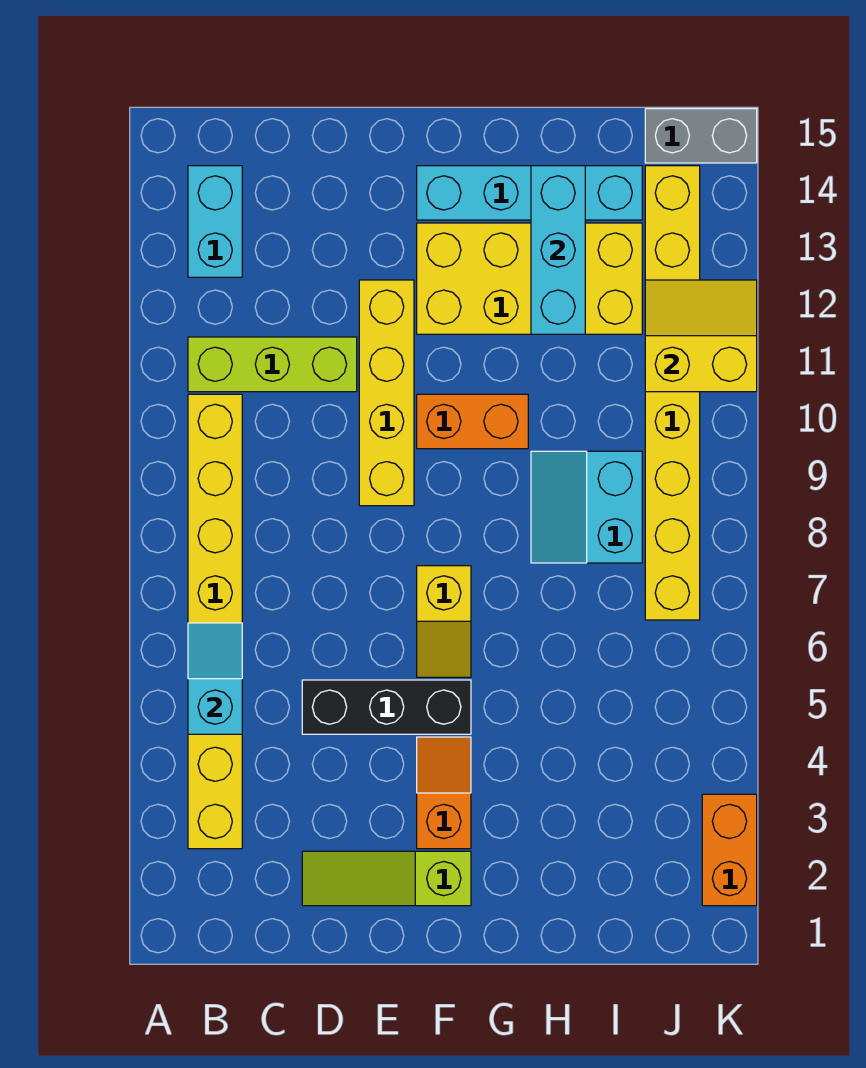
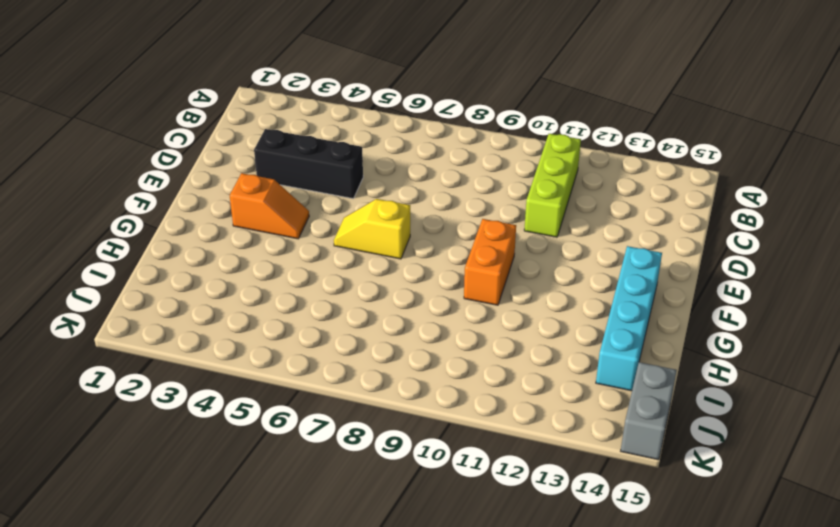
black brick D3:D5 level 1 -> black brick D5:F5 level 1
none -> yellow brick B3:B10 level 1
none -> cyan brick B13:B14 level 1
none -> lime slope D2:F2 level 1 top F

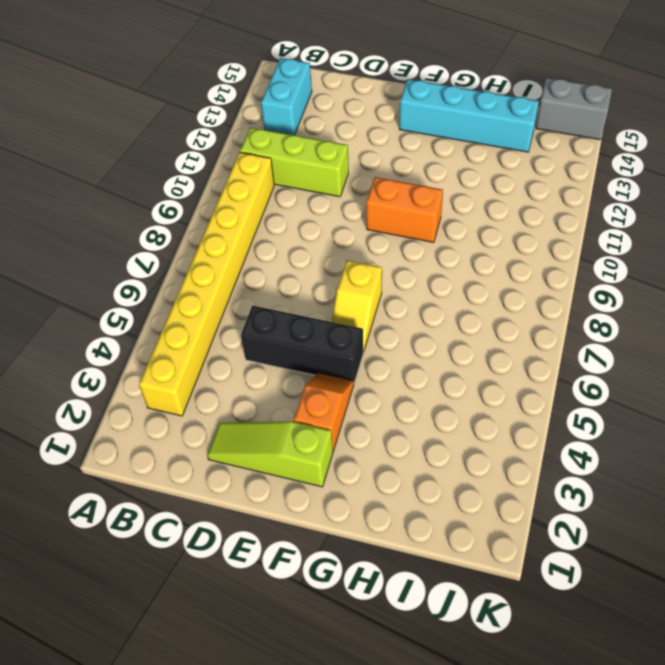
none -> yellow brick E9:E12 level 1
none -> yellow brick F12:I13 level 1
none -> cyan slope H8:I9 level 1 top I

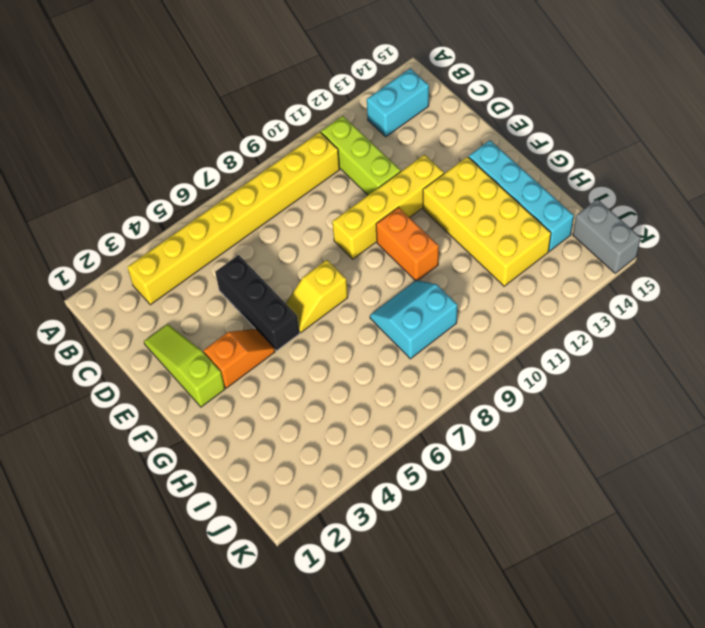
none -> yellow brick J7:J14 level 1
none -> orange brick K2:K3 level 1
none -> cyan slope B5:B6 level 2 top 5

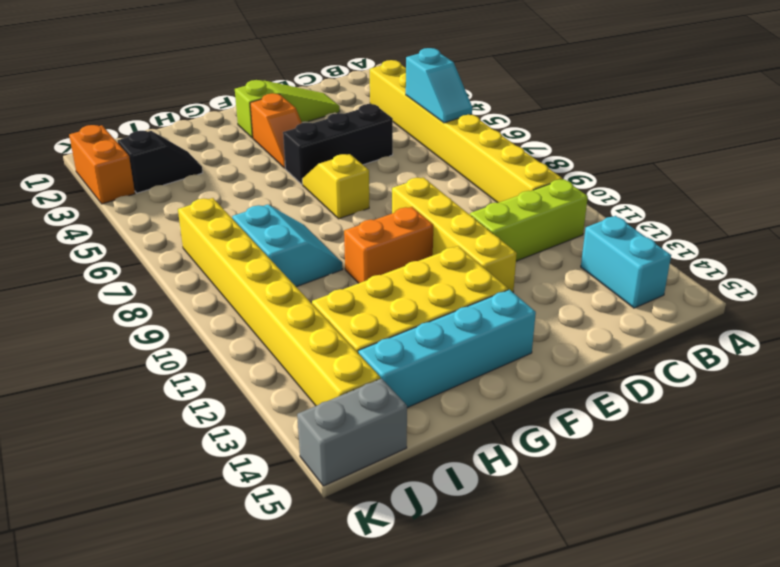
black slope I3:J3 level 1 top J -> none
none -> cyan brick H12:H14 level 2
none -> yellow slope J11:K12 level 2 top 11

